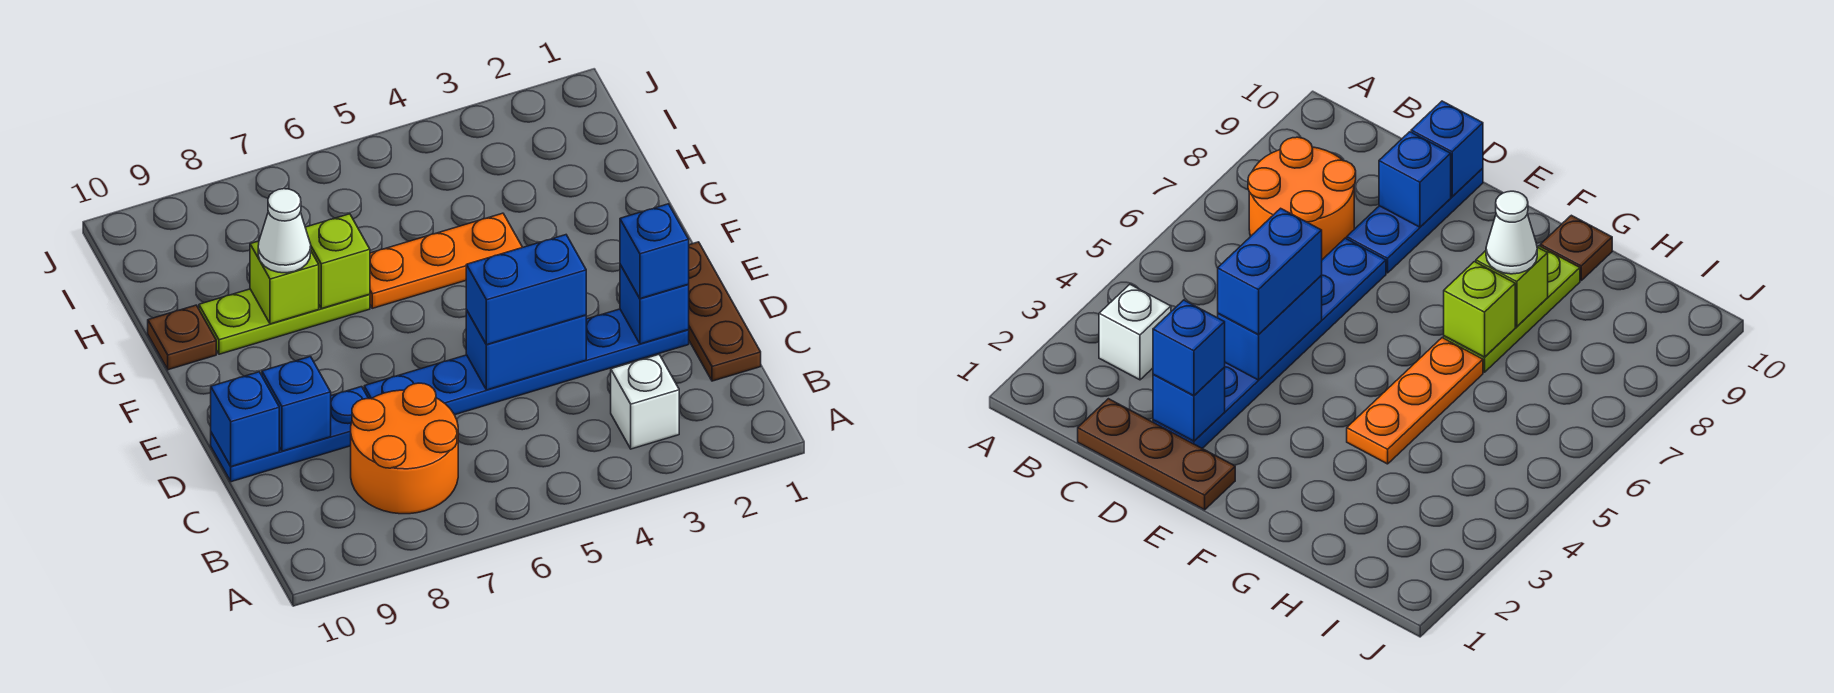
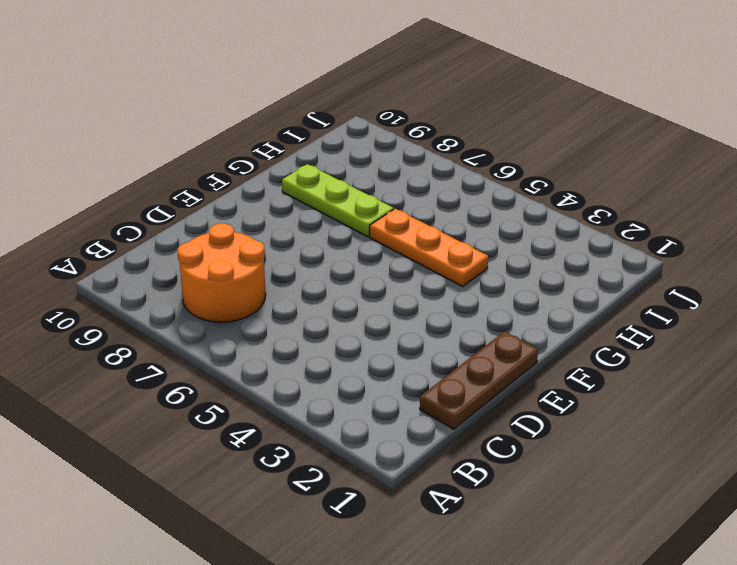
none -> white brick B3 level 1
none -> blue plate D2:D7 level 1
none -> blue plate D8:D10 level 1

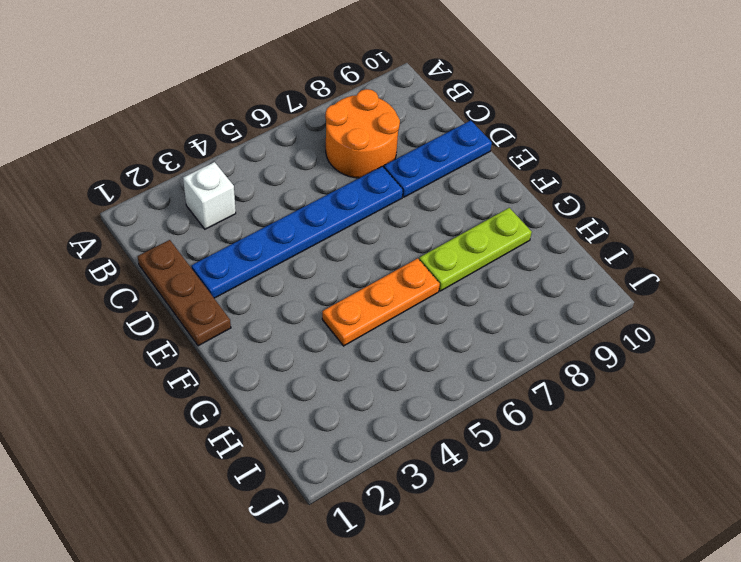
none -> brown plate G10 level 1
none -> blue brick D2 level 2
none -> blue brick D4:D5 level 2

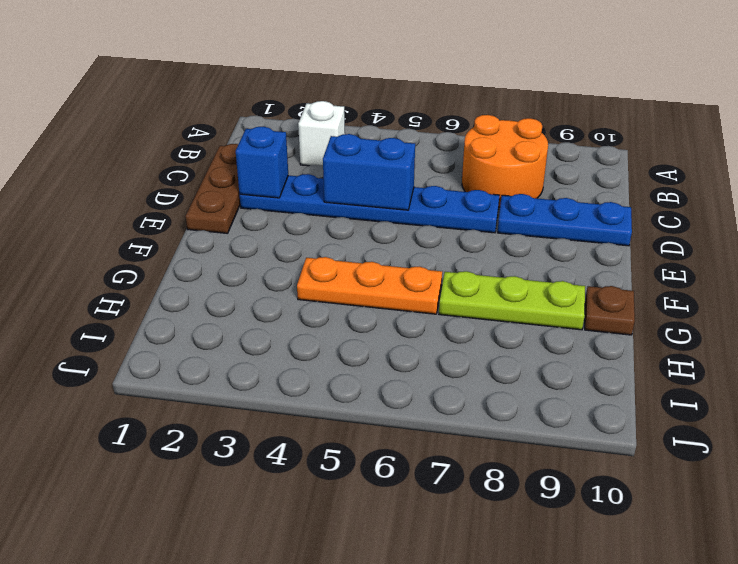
none -> blue brick D9 level 2
none -> blue brick D10 level 2
none -> lime brick G7 level 2

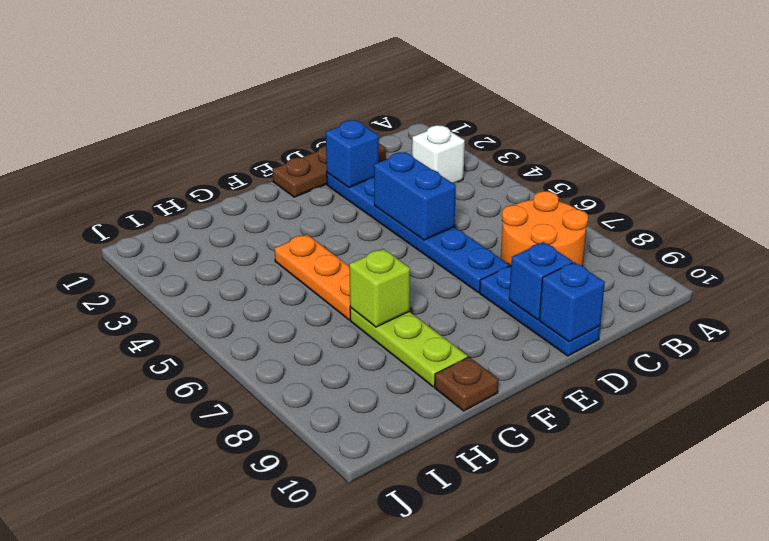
none -> lime brick G8 level 2
none -> blue brick D2 level 3
none -> blue brick D4:D5 level 3

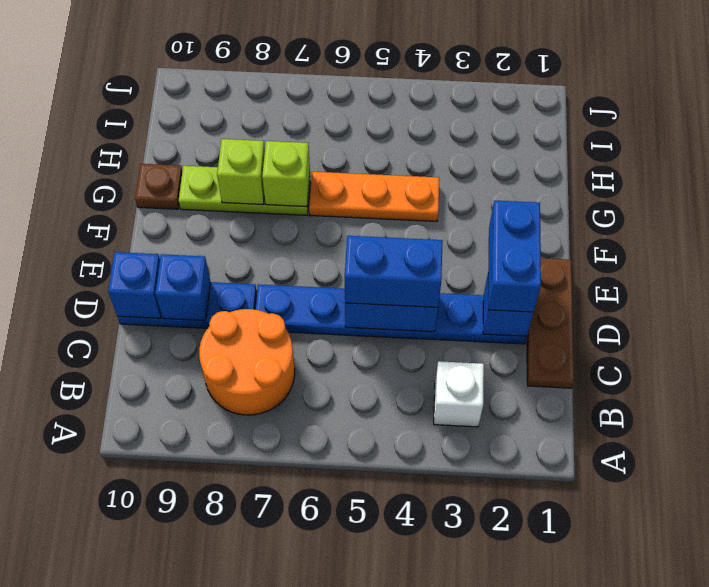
blue brick D2:E2 level 3 -> blue brick D2 level 3
none -> white cone G8 level 3

